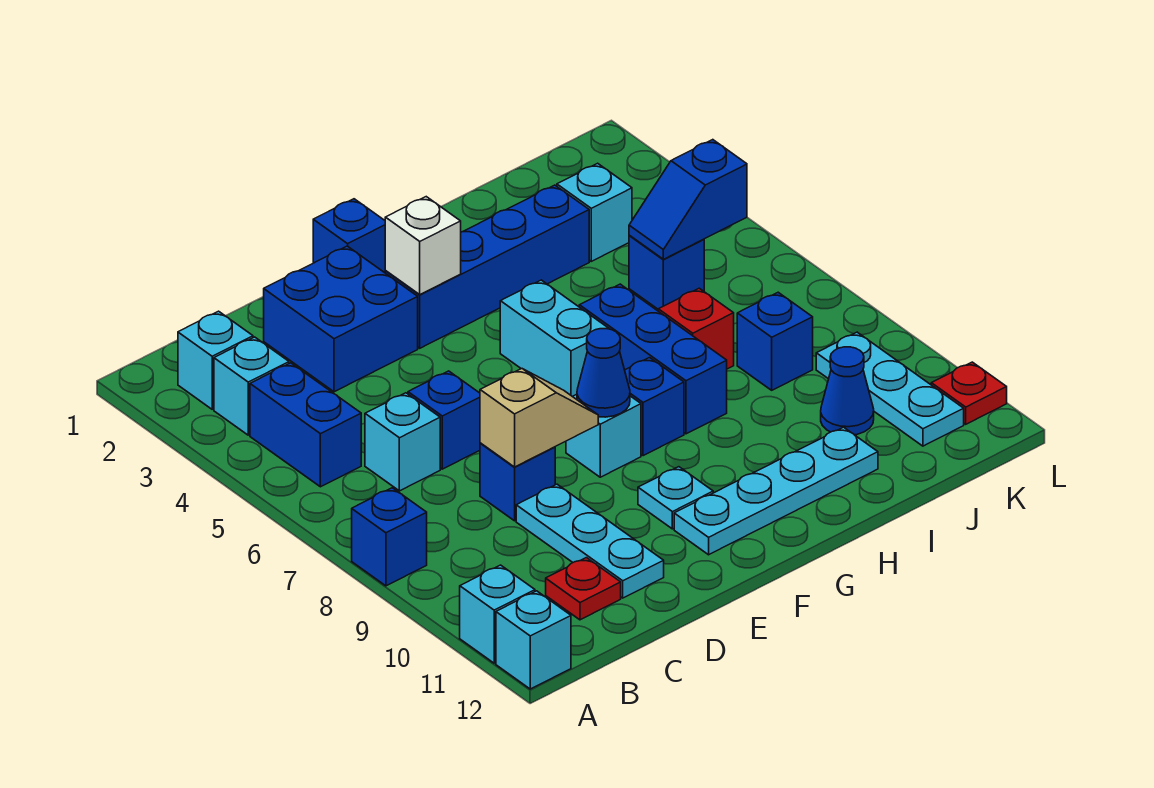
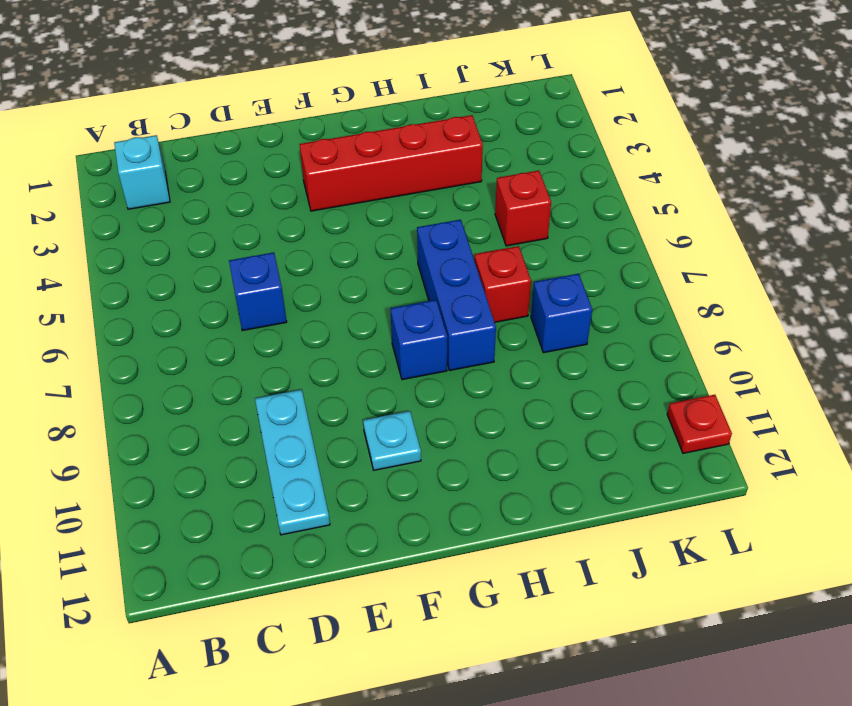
red brick F3:I3 level 1 -> blue brick F3:I3 level 1
red brick J5 level 1 -> blue brick J5 level 1
none -> blue brick A8 level 1
none -> cyan brick A11 level 1
none -> cyan brick A12 level 1
none -> cyan brick B3 level 1

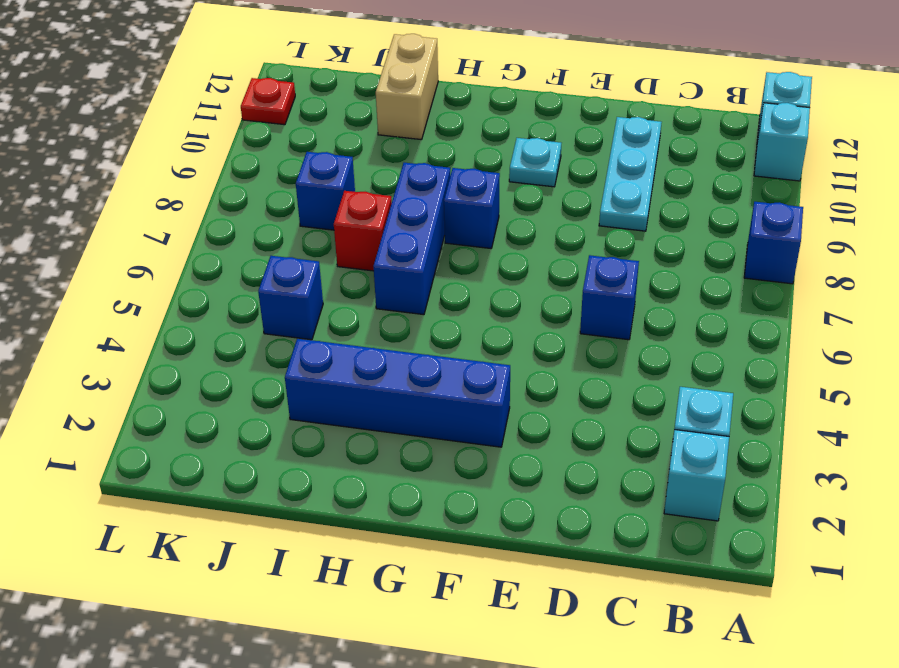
tan brick I11:I12 level 1 -> cyan plate F11:I11 level 1
none -> blue brick B4:B5 level 1
none -> cyan brick C6 level 1
none -> red plate C11 level 1
none -> blue brick D2:E3 level 1

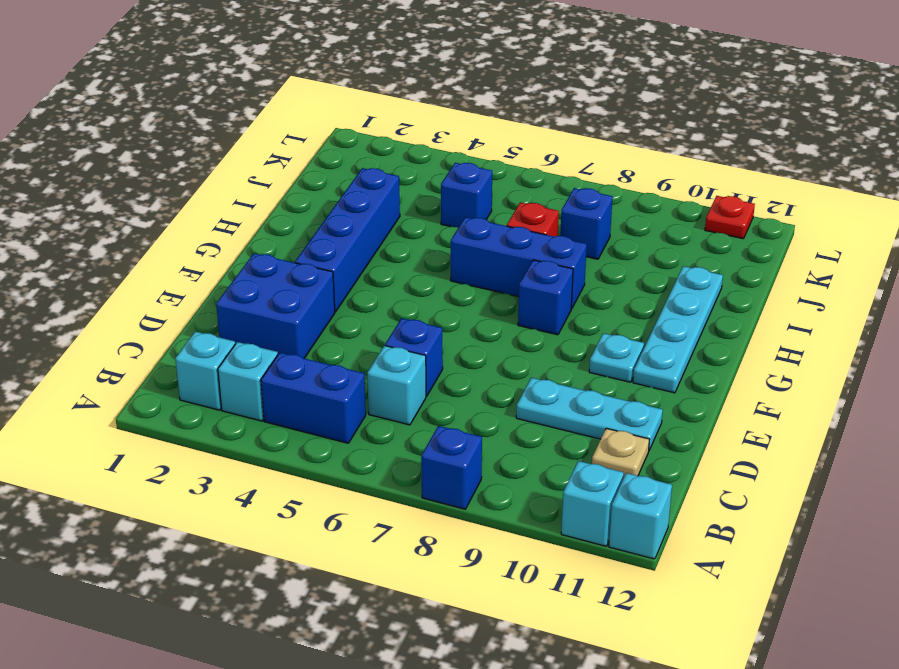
tan plate C11 level 1 -> red plate C11 level 1
none -> blue brick D8 level 1
none -> blue brick F1 level 1
none -> cyan brick F8 level 1
none -> cyan brick G5:G6 level 1

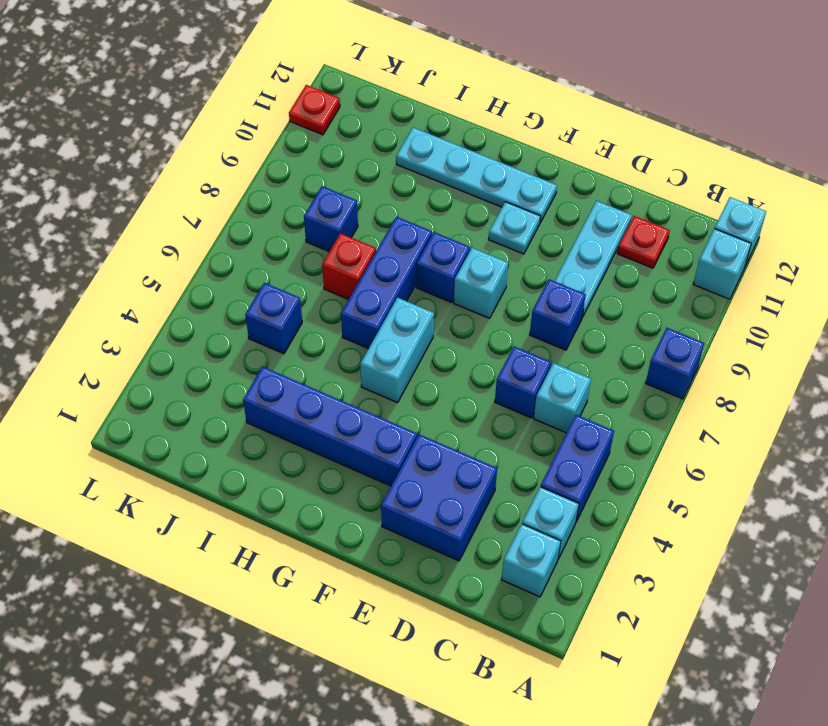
none -> blue brick F1 level 1
none -> cyan brick J3 level 1
none -> blue cone J10 level 1
none -> cyan plate K9:K11 level 1

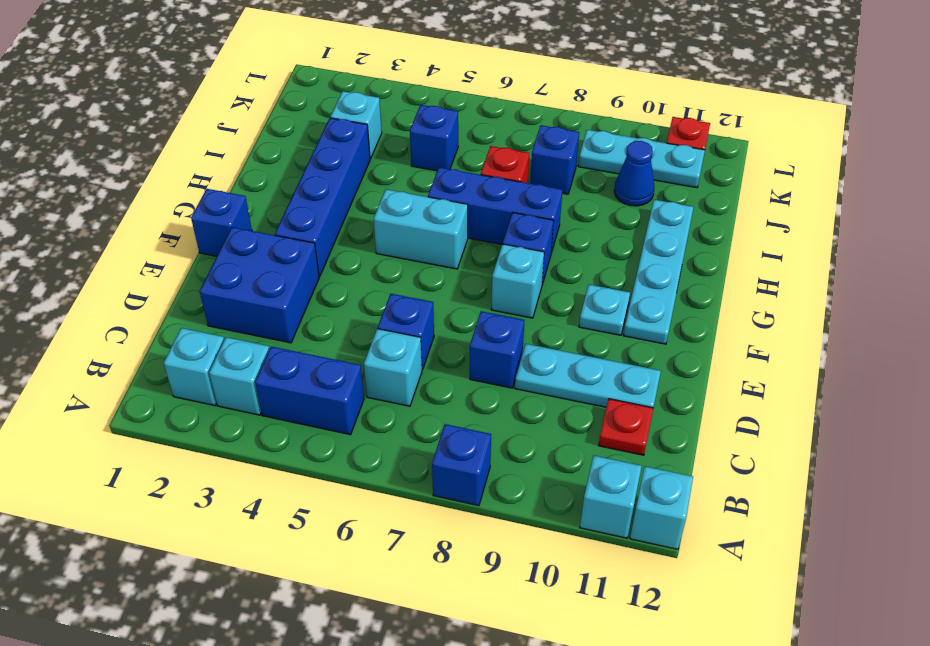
none -> tan slope D8:E8 level 2 top D
none -> white brick F3 level 2
none -> blue cone F8 level 2
none -> blue slope J5:K5 level 2 top K

